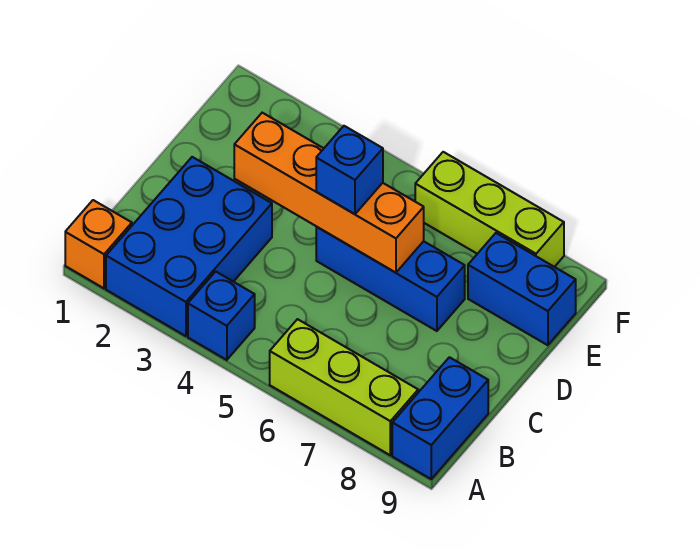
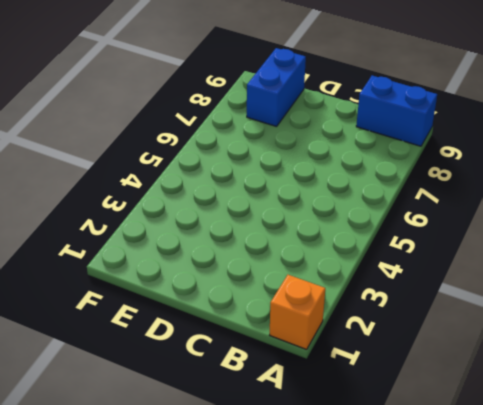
none -> blue brick A2:C3 level 1
none -> blue brick A4 level 1

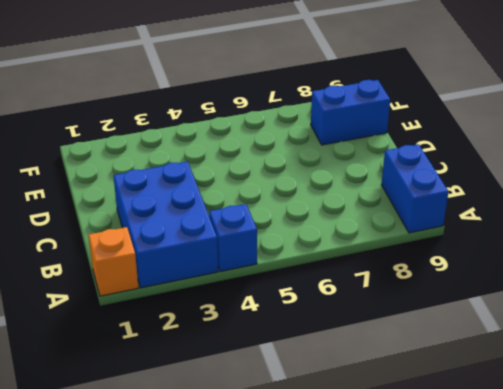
none -> lime brick A6:A8 level 1
none -> blue brick D5:D7 level 1

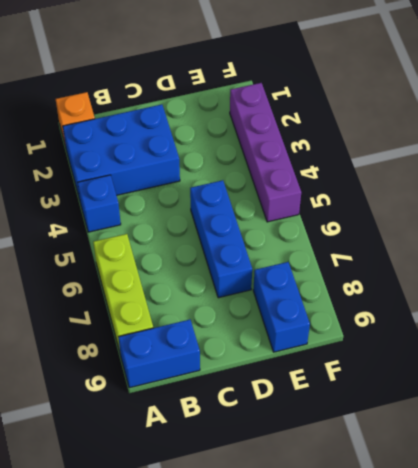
purple brick F2:F5 level 1 -> none
none -> lime brick F6:F8 level 1
none -> orange brick D3:D6 level 2

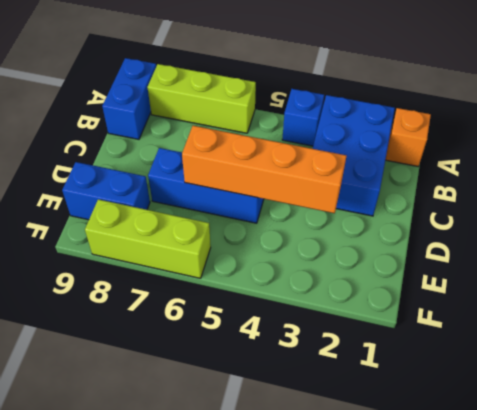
none -> blue brick D5 level 3

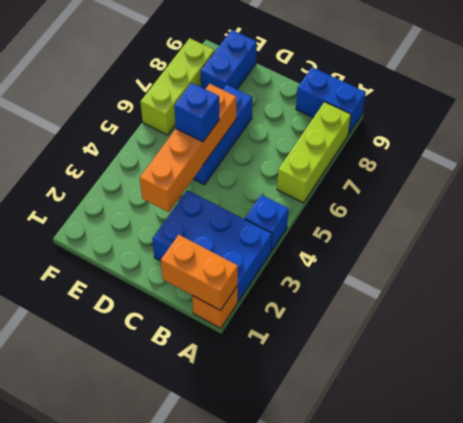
orange brick A1:B1 level 2 -> none

